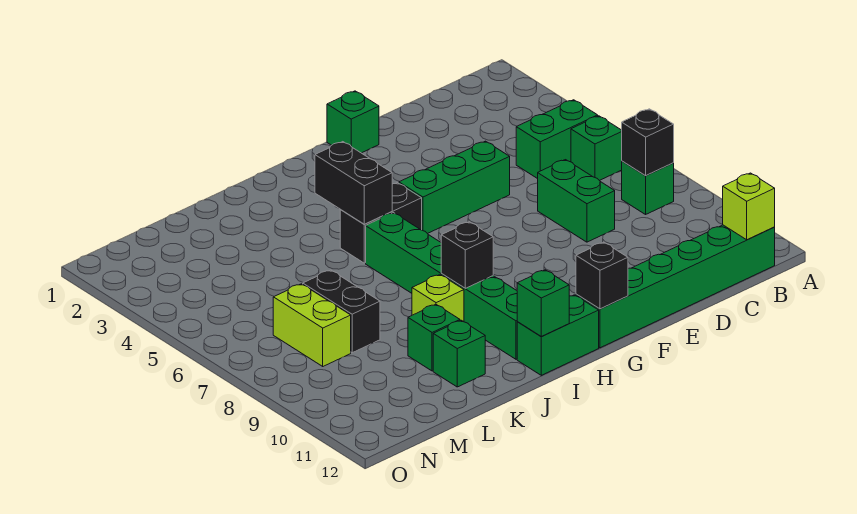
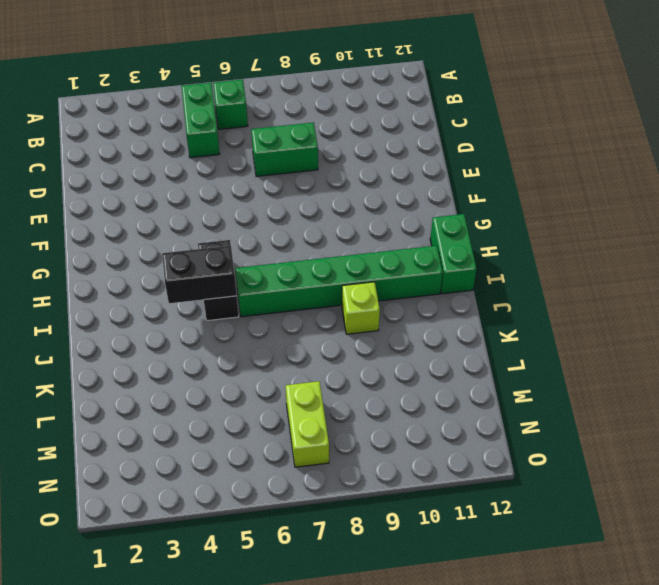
lime brick M7:N7 level 1 -> lime brick M7:M8 level 1
none -> green brick B8 level 1
none -> green brick B12:G12 level 1
none -> green brick E5:G5 level 1

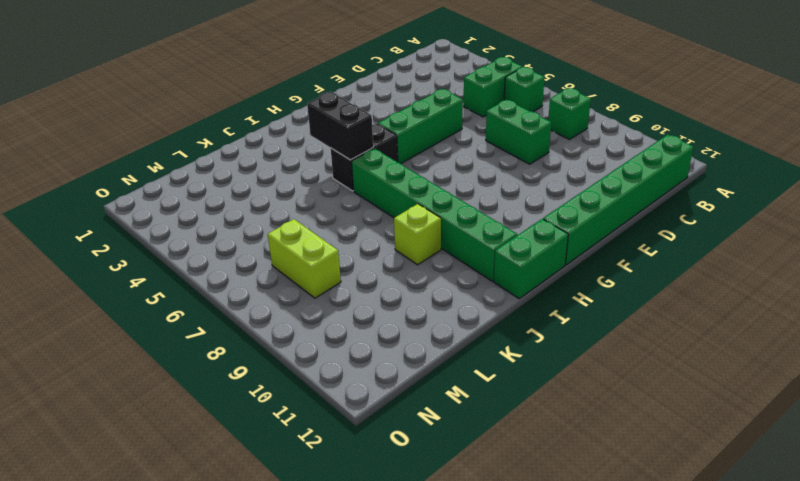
none -> green brick F1 level 1
none -> green brick K10 level 1
none -> green brick K11 level 1

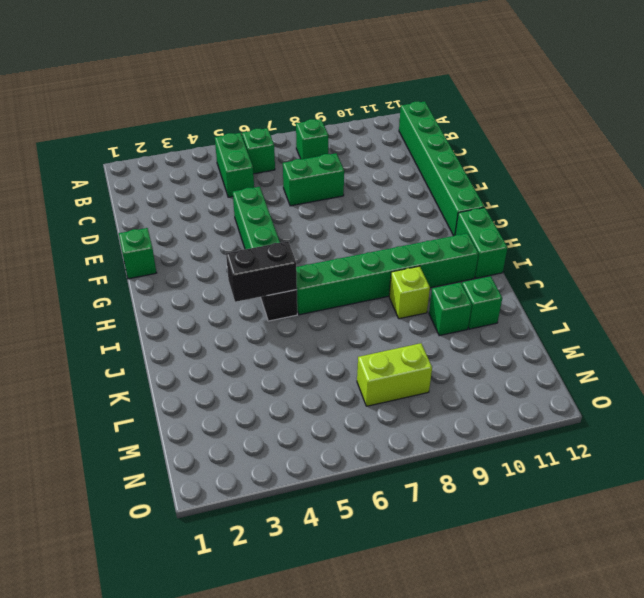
none -> black brick L7:L8 level 1
none -> black brick B8 level 2
none -> lime brick B12 level 2

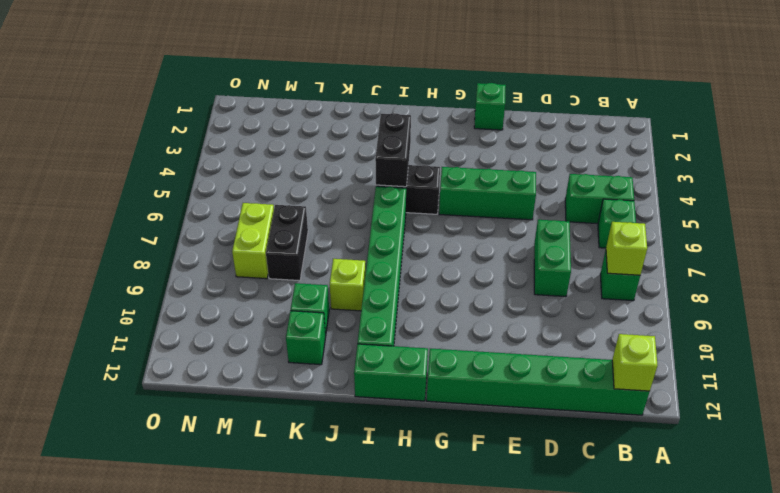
lime brick B8 level 2 -> black brick B8 level 2
none -> black brick G12 level 2
none -> black brick I9 level 2
none -> green brick I12 level 2

